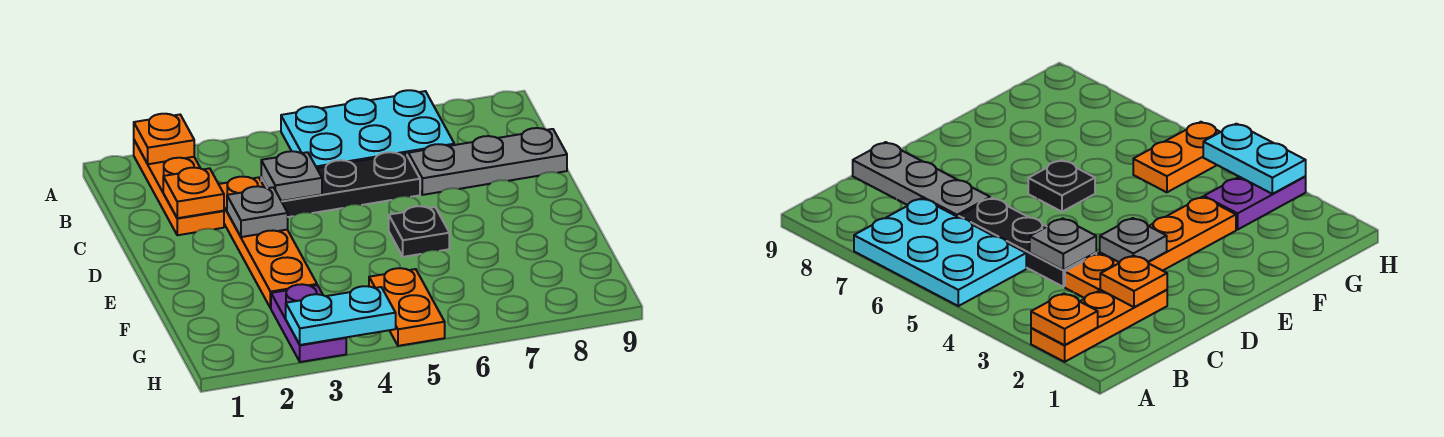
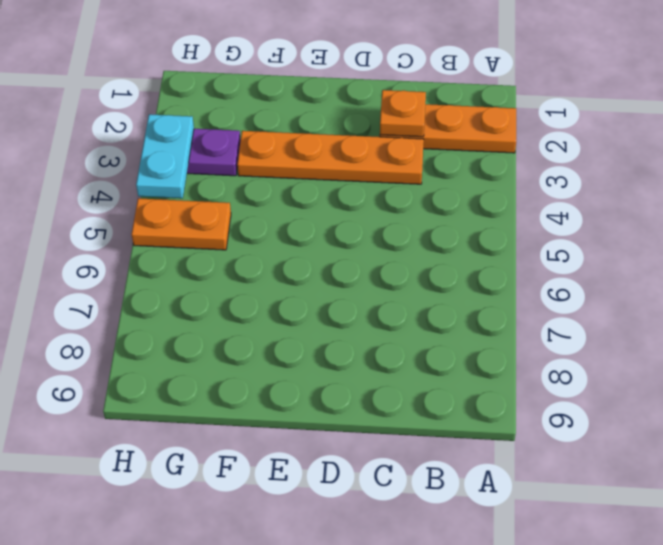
none -> cyan plate A5:B7 level 1
none -> black plate C4:C6 level 1
none -> grey plate C7:C9 level 1

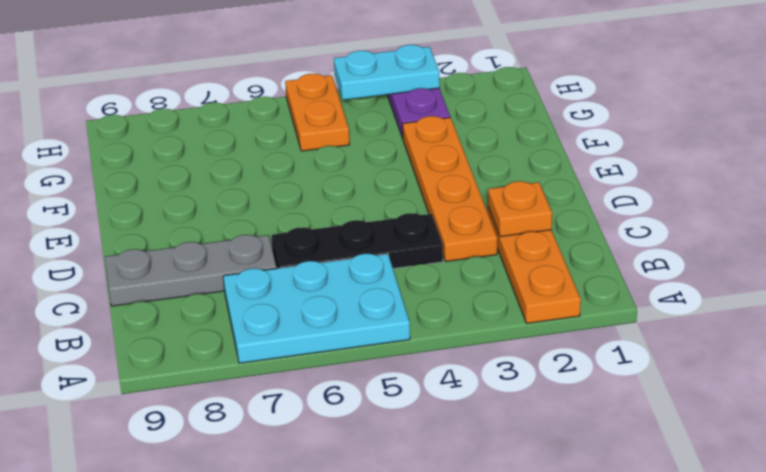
none -> black plate E6 level 1
none -> orange plate A2 level 2
none -> grey plate C4 level 2

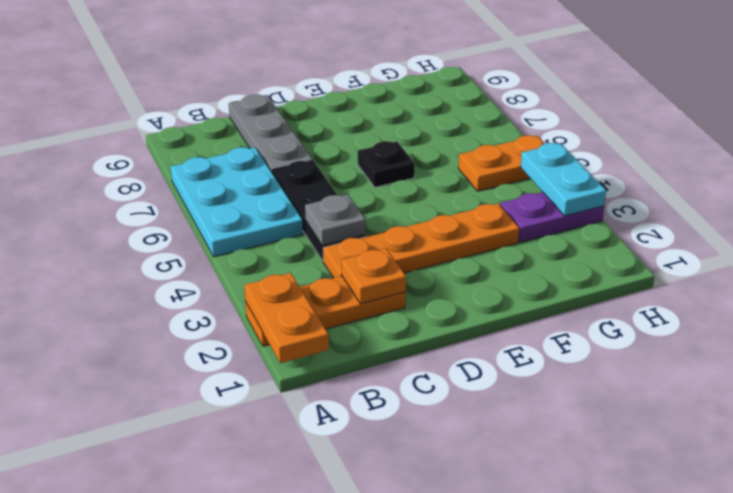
orange plate A1:A2 level 2 -> orange plate A2 level 2
none -> grey plate D3 level 2

